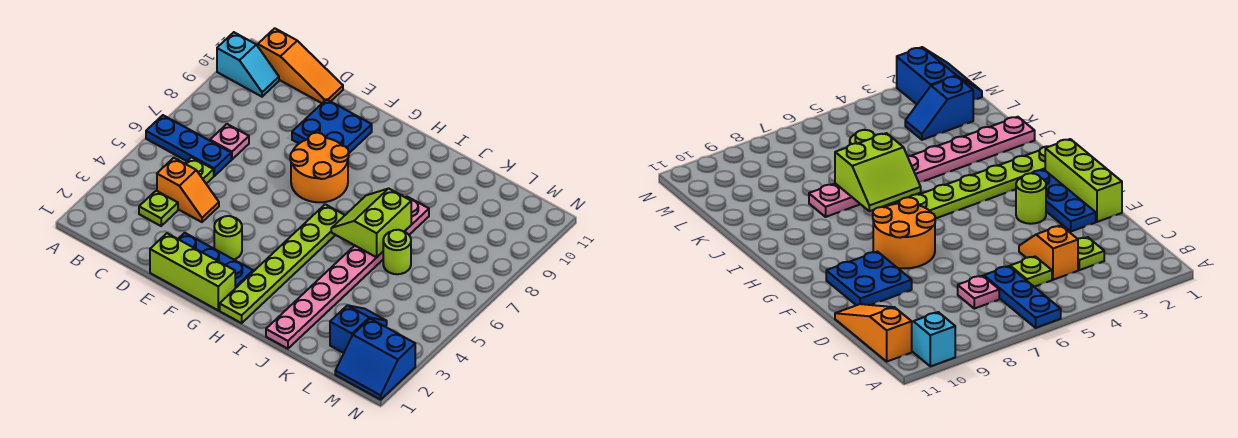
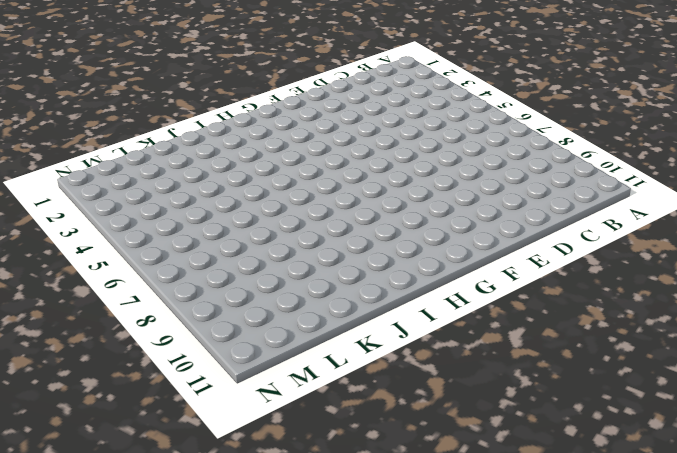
none -> blue plate A6:C6 level 1
none -> cyan slope A10:B10 level 1 top A
none -> orange slope B11:D11 level 1 top B

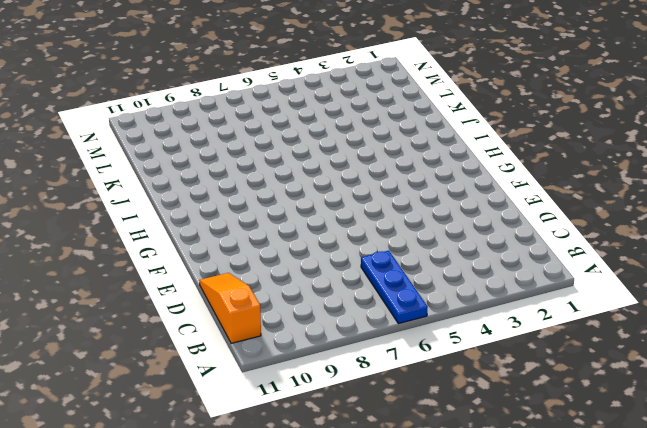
none -> cyan slope A10:B10 level 1 top A
none -> lime plate C3 level 1
none -> orange slope C4:D4 level 1 top C

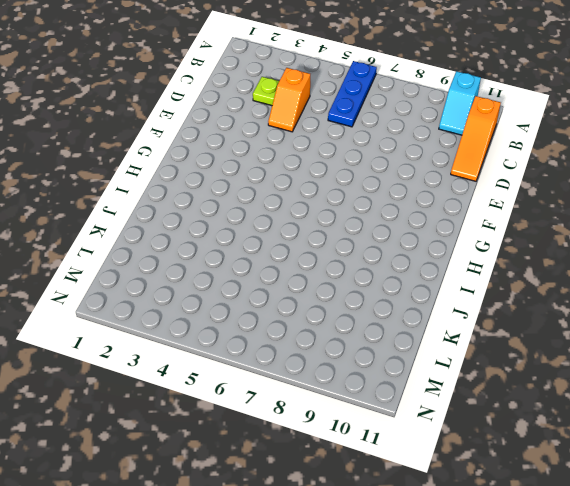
none -> lime plate C5 level 1
none -> pink plate C7 level 1
none -> lime brick E1:G1 level 1

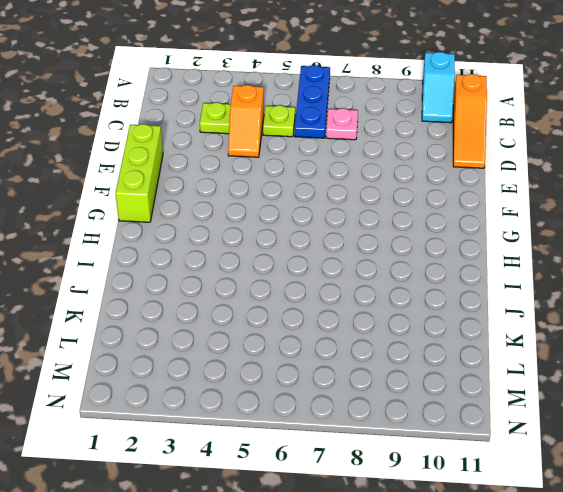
none -> blue plate E2:G2 level 1
none -> blue plate E9:F10 level 1
none -> lime round brick F3 level 1

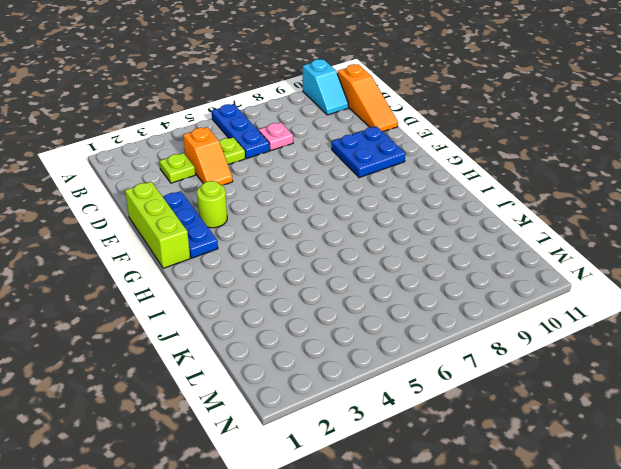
none -> orange round brick F7:G8 level 1
none -> lime plate H1:H6 level 1
none -> pink plate J1:J8 level 1

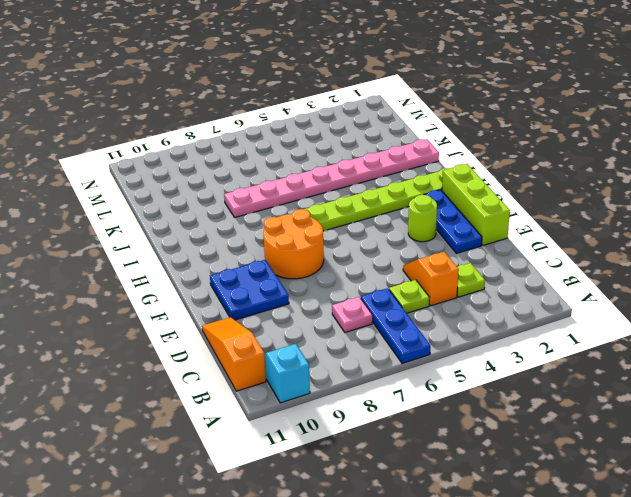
none -> lime round brick K6 level 1
none -> blue slope L2:L3 level 1 top 2
none -> blue slope M1:N2 level 1 top 2

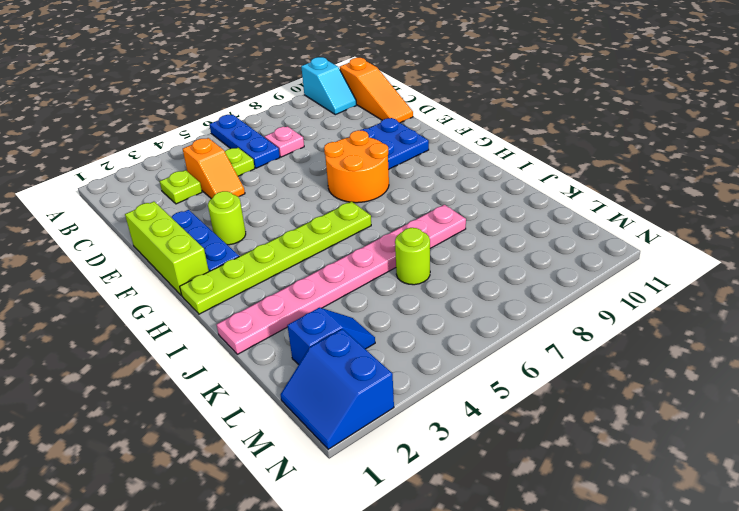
none -> lime slope I6:J7 level 2 top J

